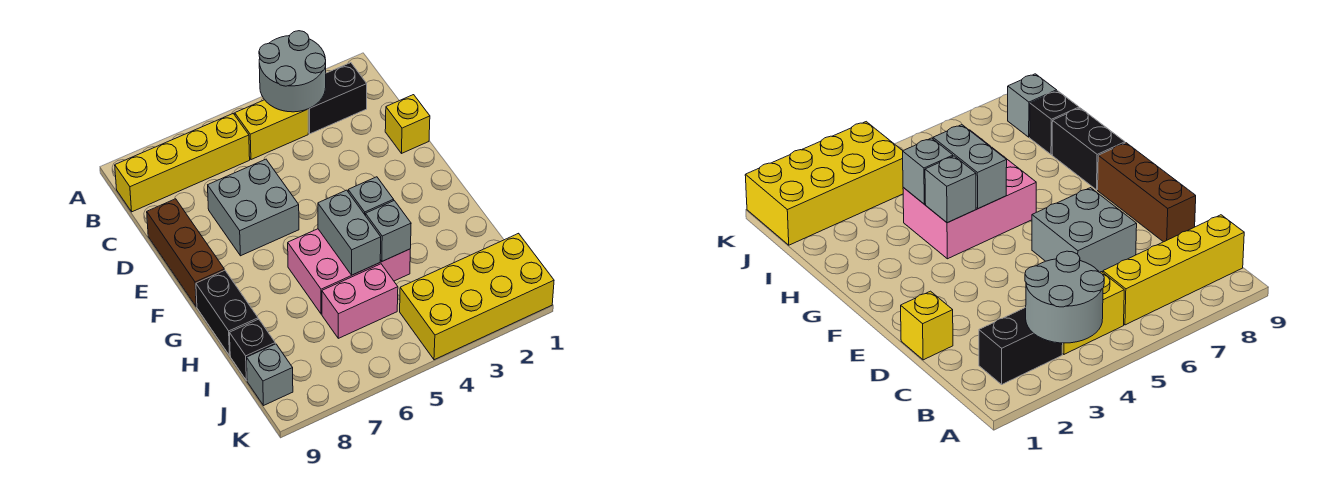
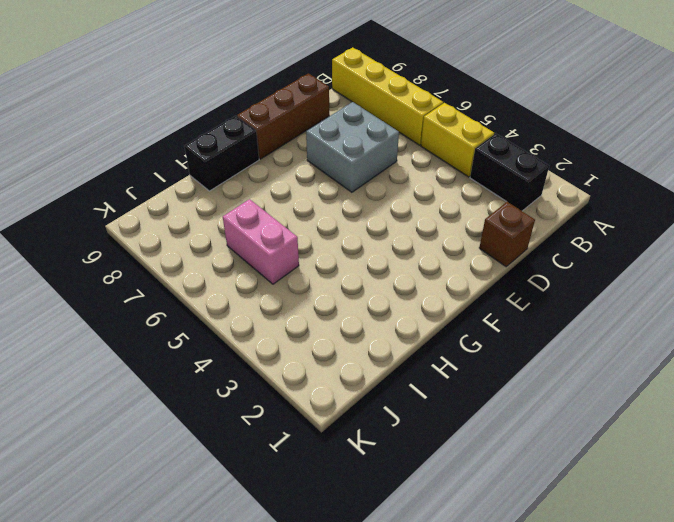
brown brick D1 level 1 -> yellow brick D1 level 1
none -> pink brick G4:H6 level 1
none -> black brick I9 level 1
none -> yellow brick J1:K4 level 1

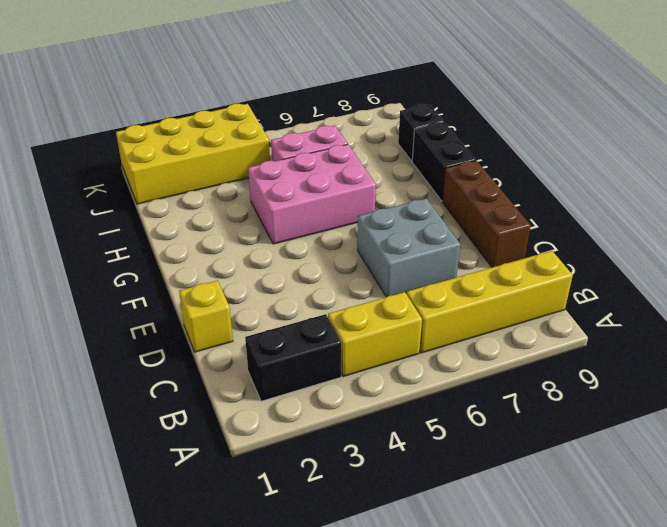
none -> grey brick J9 level 1
none -> grey round brick A3:B4 level 2
none -> grey brick G4 level 2

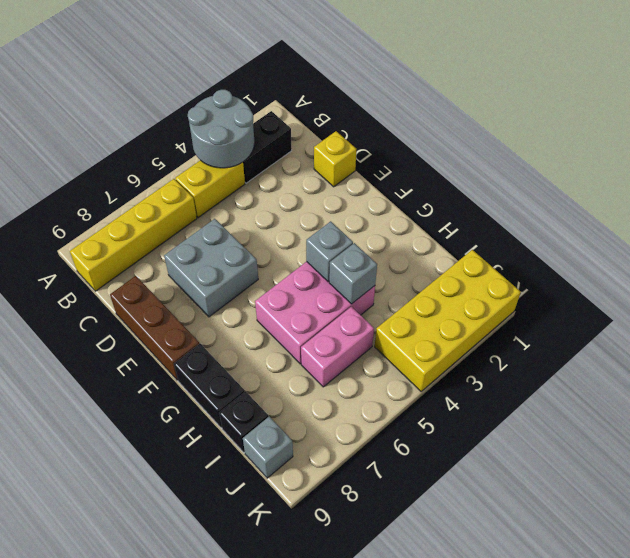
none -> grey brick G5:H5 level 2

